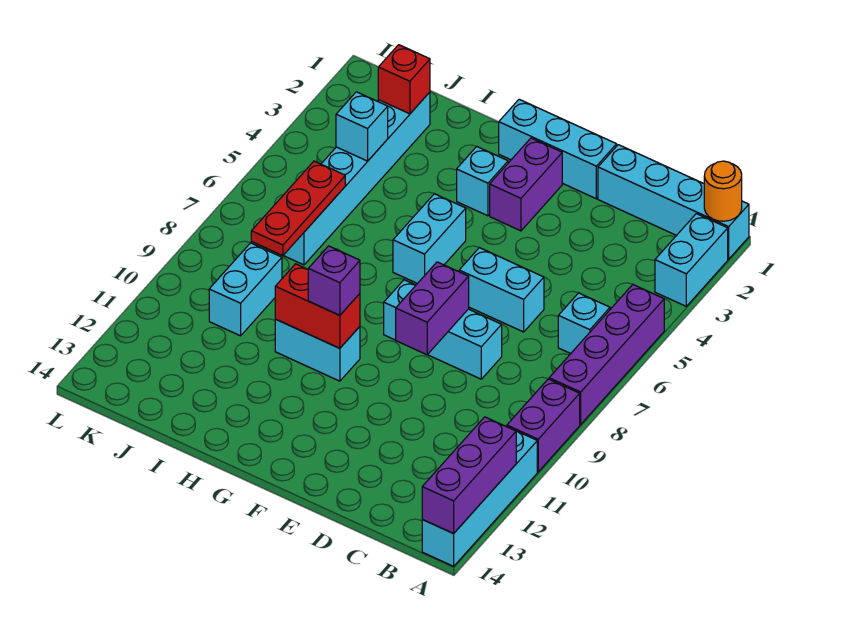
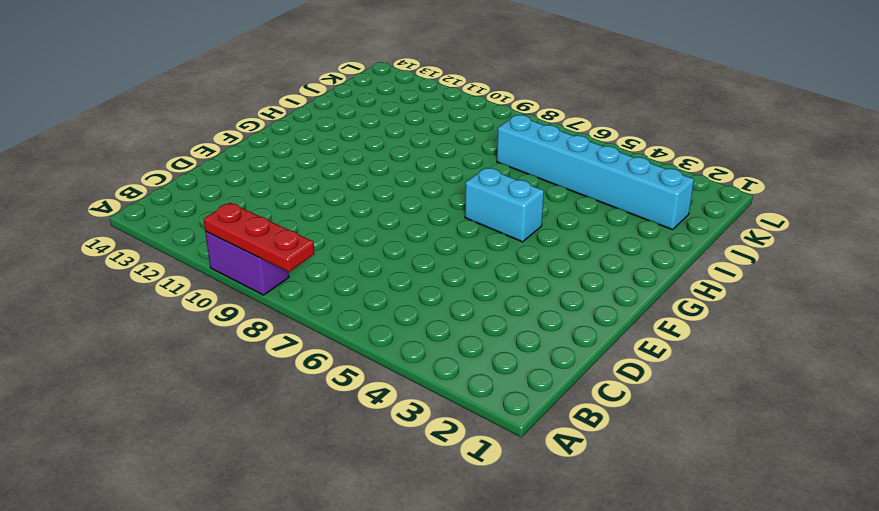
red plate A8:A10 level 2 -> red plate J6:J8 level 2
none -> cyan brick A1:D1 level 1
none -> cyan brick A2:A3 level 1
none -> purple brick A5:A8 level 1

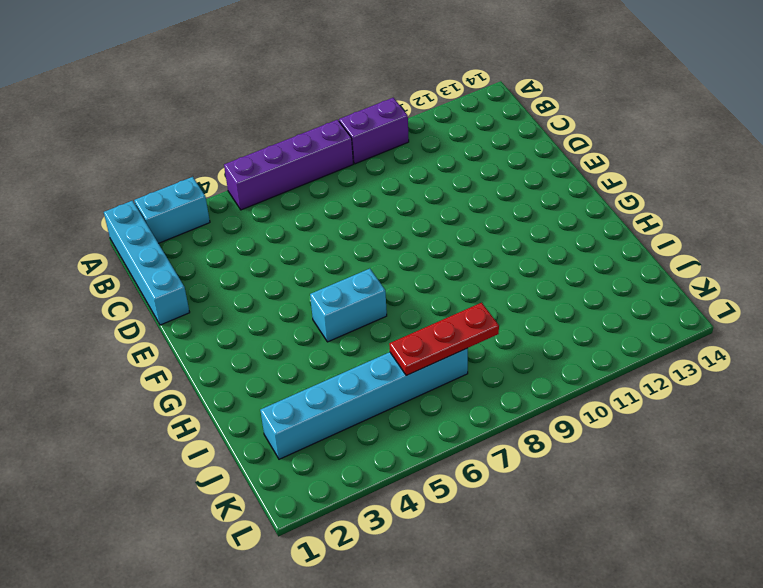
none -> cyan brick A11:A14 level 1
none -> cyan brick B6 level 1
none -> cyan brick D6:E6 level 1

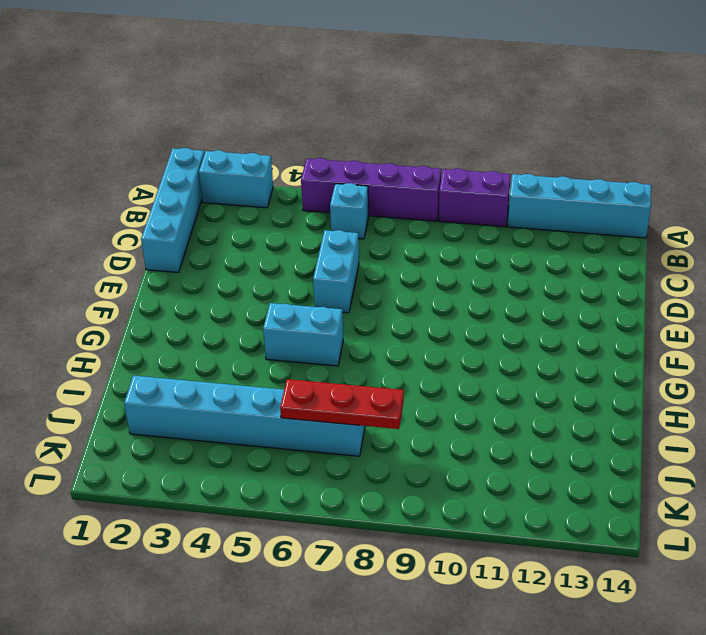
none -> cyan brick D8:F8 level 1
none -> cyan brick E1:G1 level 1
none -> purple brick F2:F3 level 1

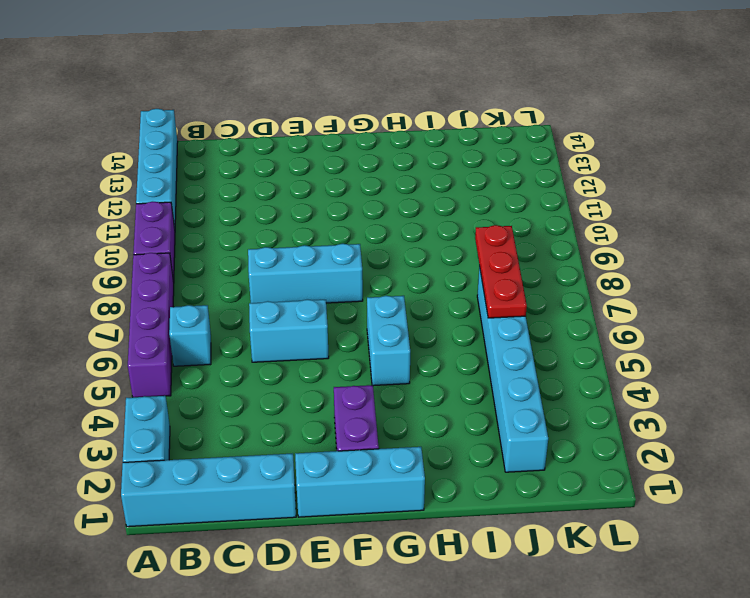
none -> cyan brick G3 level 1
none -> cyan brick G10:H10 level 1
none -> cyan brick J9:J10 level 1

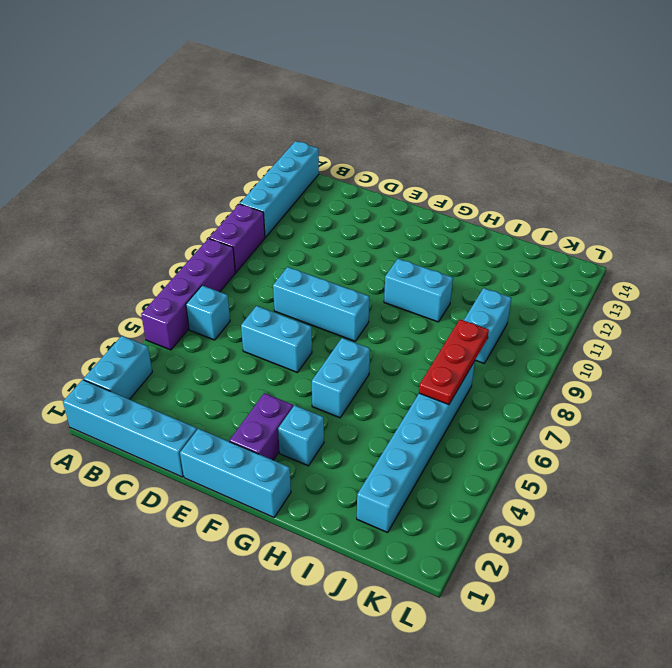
none -> orange round brick A1 level 2
none -> purple brick A12:A14 level 2
none -> purple brick E8:E9 level 2

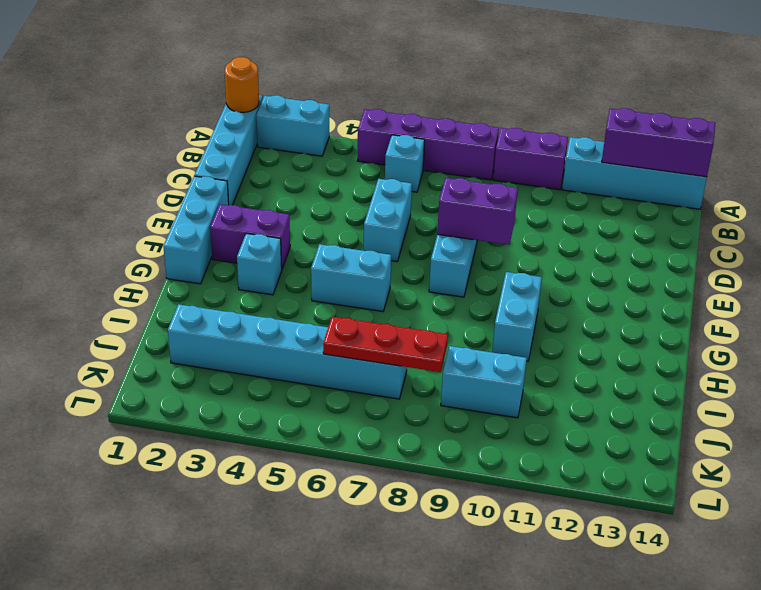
none -> red brick G10:H10 level 2
none -> red brick J2 level 2
none -> cyan brick J4 level 2

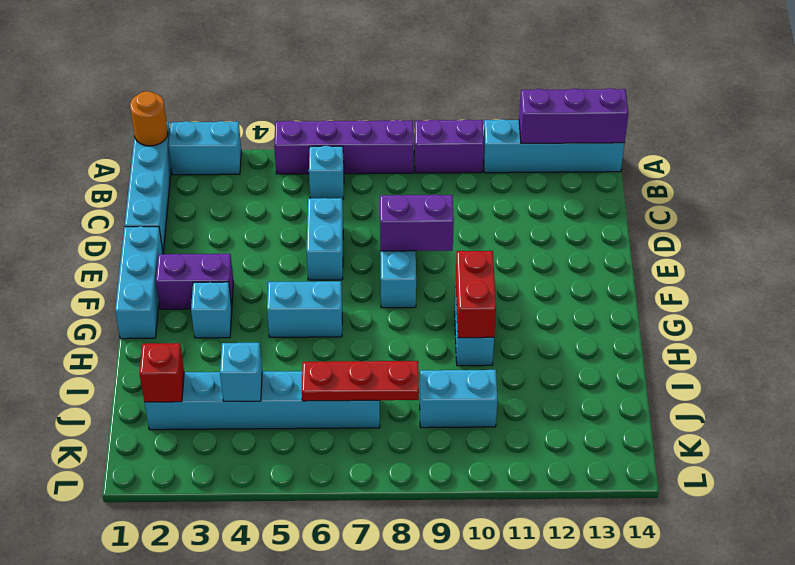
none -> purple brick G10 level 3

